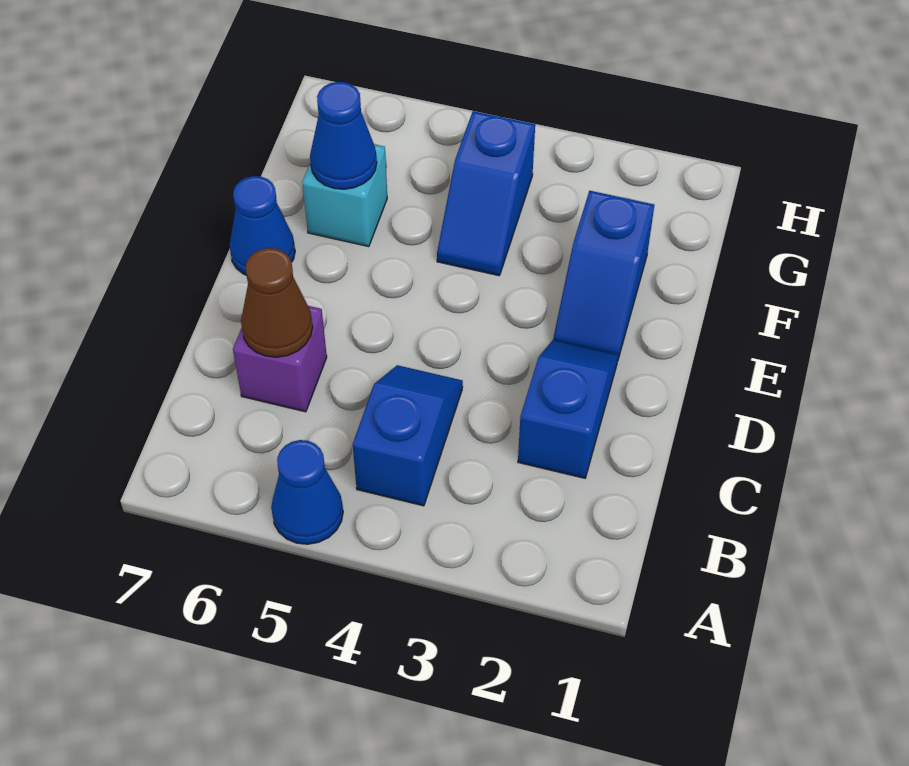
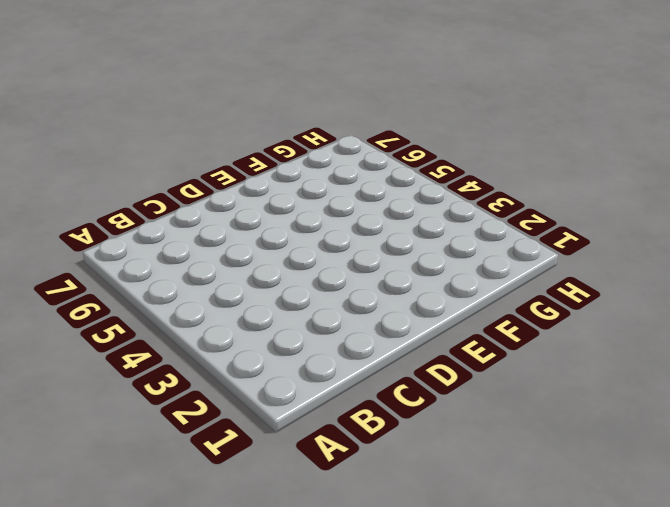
none -> blue cone A5 level 1
none -> blue slope B4:C4 level 1 top B

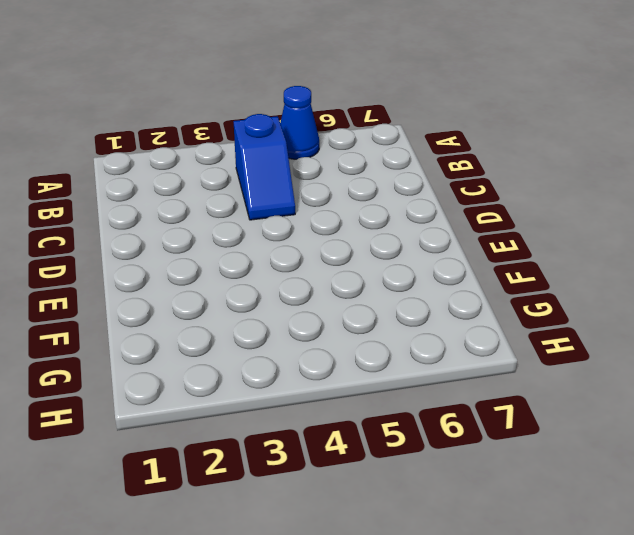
none -> blue slope C2:D2 level 1 top C
none -> purple brick C6 level 1

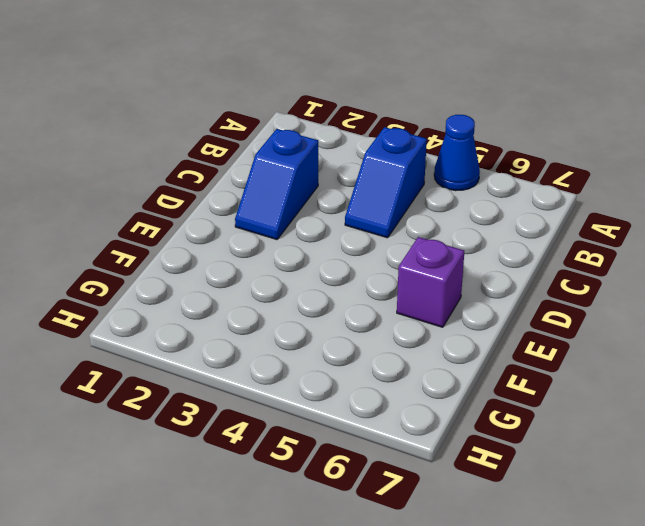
purple brick E6 level 1 -> purple brick C6 level 1
none -> blue slope E2:F2 level 1 top F
none -> blue cone E7 level 1

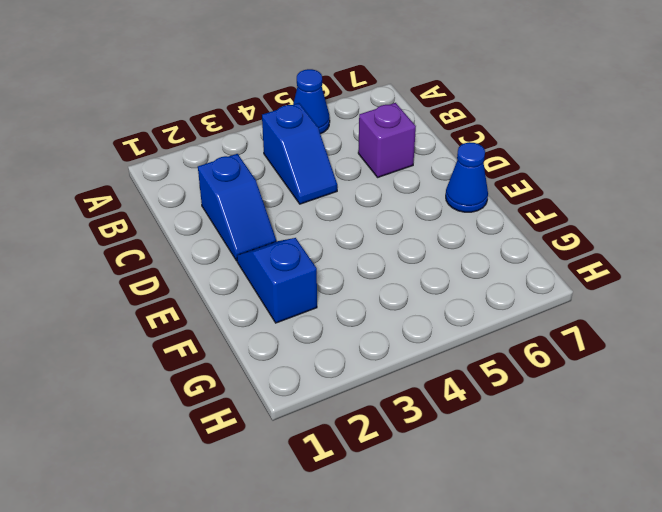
none -> blue slope F4:G4 level 1 top G
none -> cyan brick F6 level 1

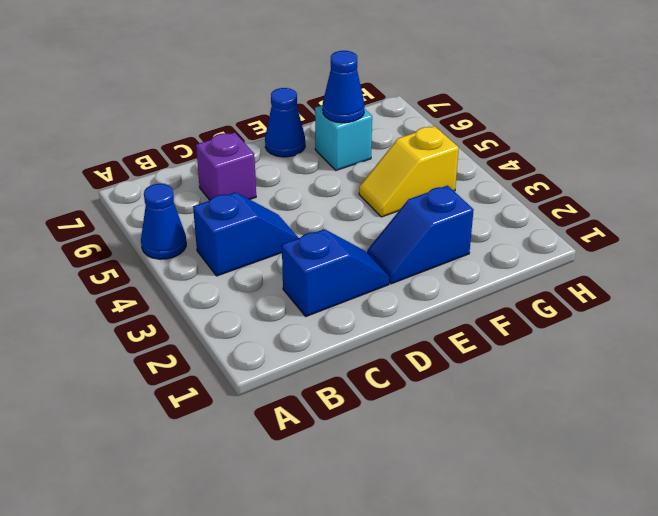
yellow slope F4:G4 level 1 top G -> blue slope F4:G4 level 1 top G
none -> brown cone C6 level 2

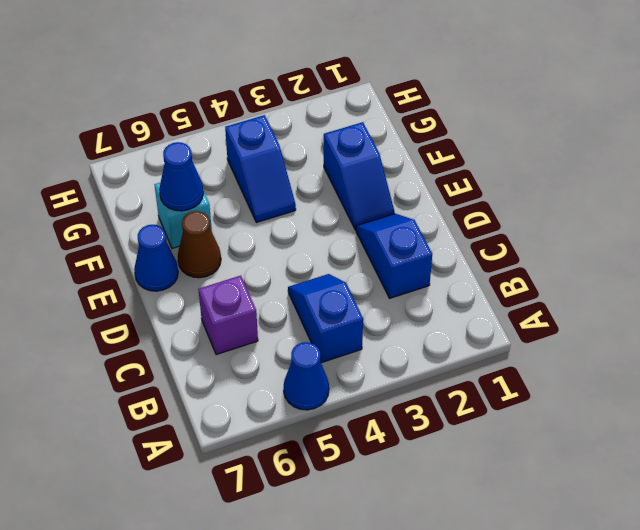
brown cone E6 level 1 -> brown cone C6 level 2

